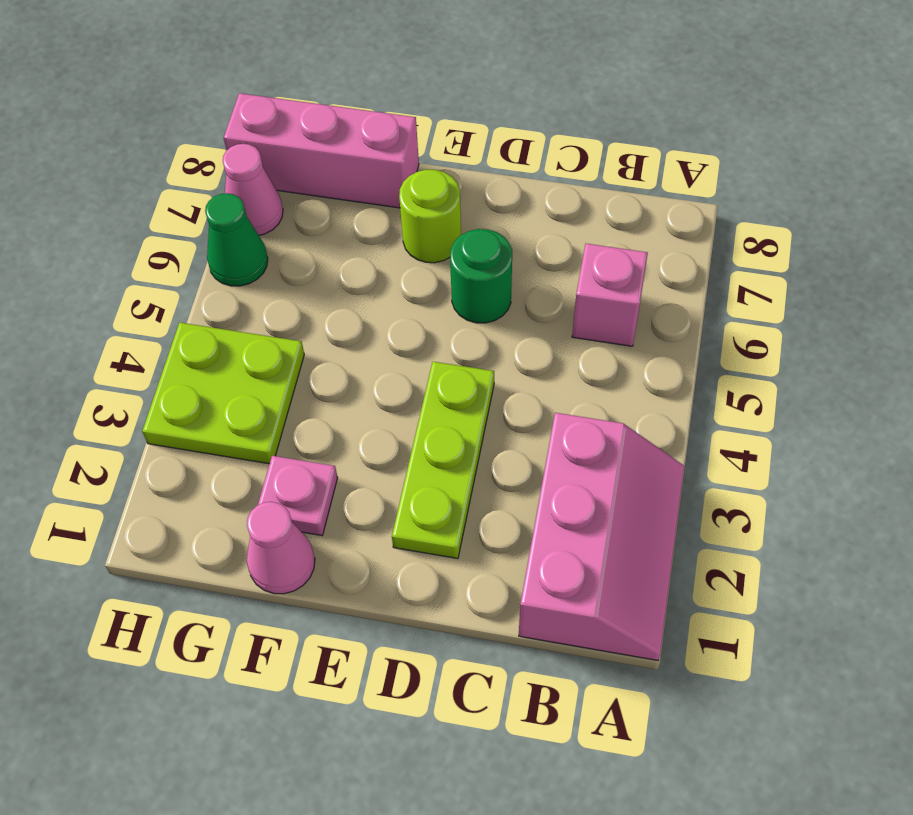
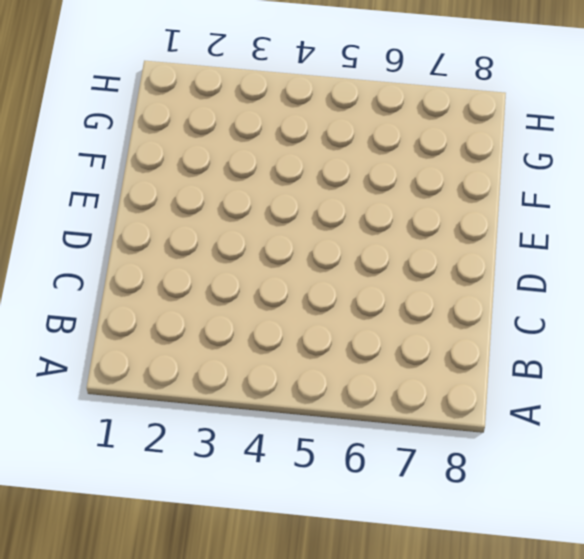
none -> pink slope A1:B3 level 1 top B
none -> pink brick B6 level 1

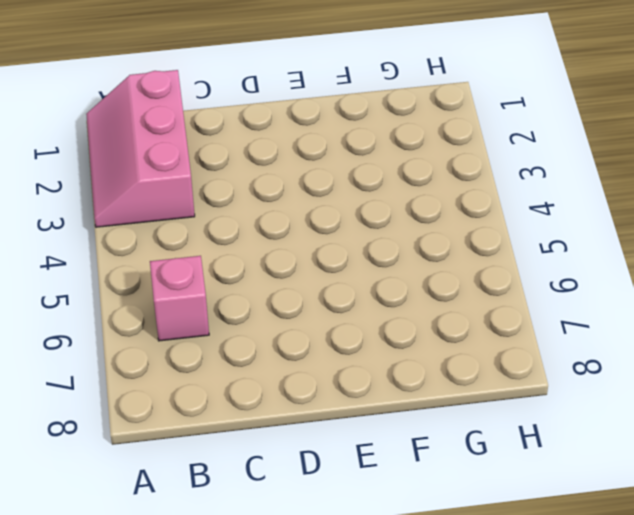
none -> lime plate D2:D4 level 1
none -> green round brick D6 level 1

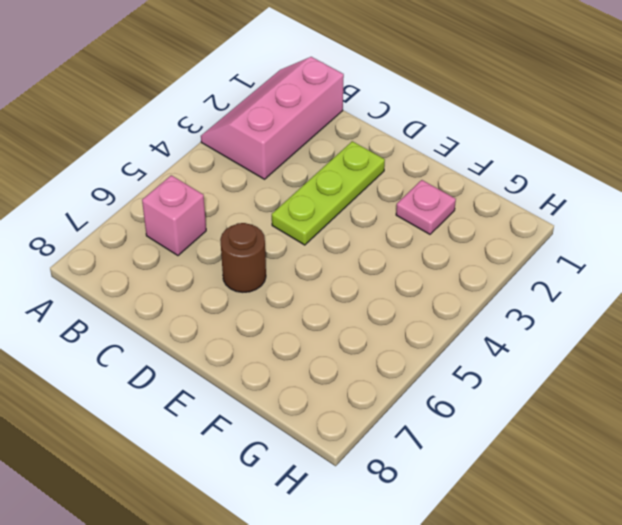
brown round brick D6 level 1 -> green round brick D6 level 1
none -> lime round brick E7 level 1
none -> pink cone F1 level 1

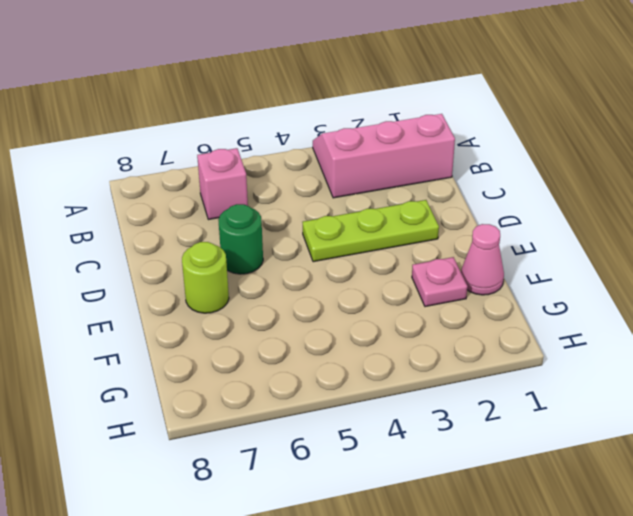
none -> pink brick F8:H8 level 1
none -> lime plate G3:H4 level 1

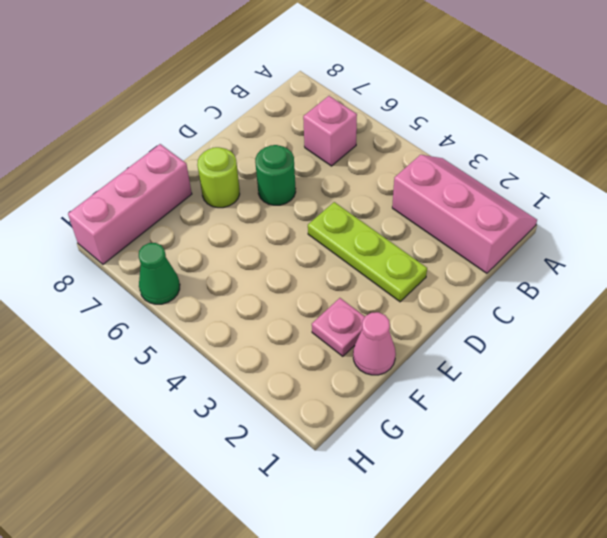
none -> lime plate G3:H4 level 1
none -> pink cone H7 level 1

